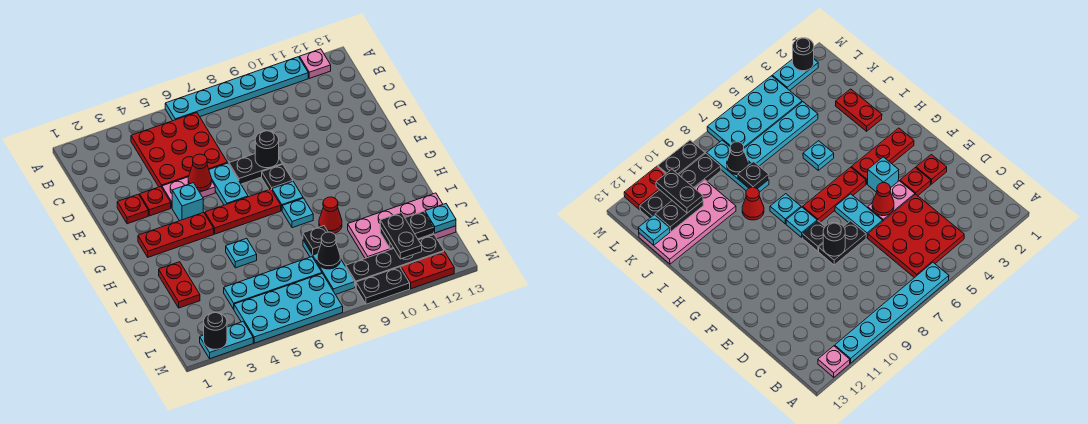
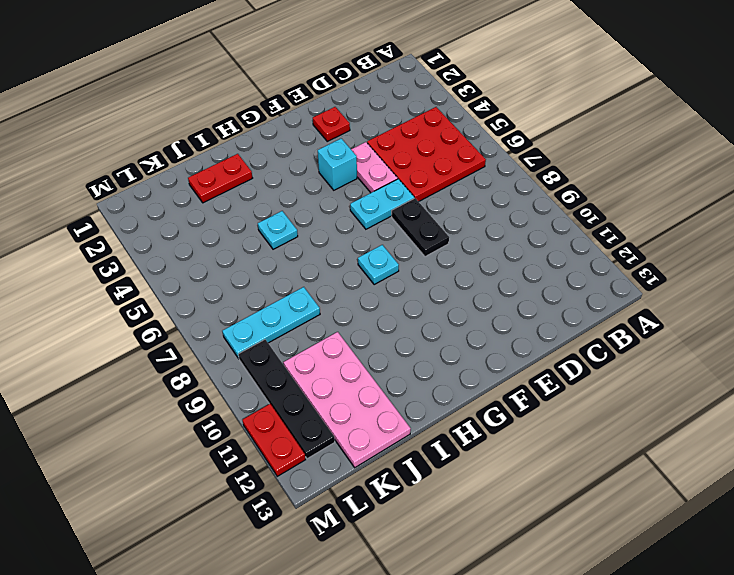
none -> cyan plate A6:A11 level 1
none -> pink plate A12 level 1
none -> red plate E3 level 1
none -> black plate F8 level 1

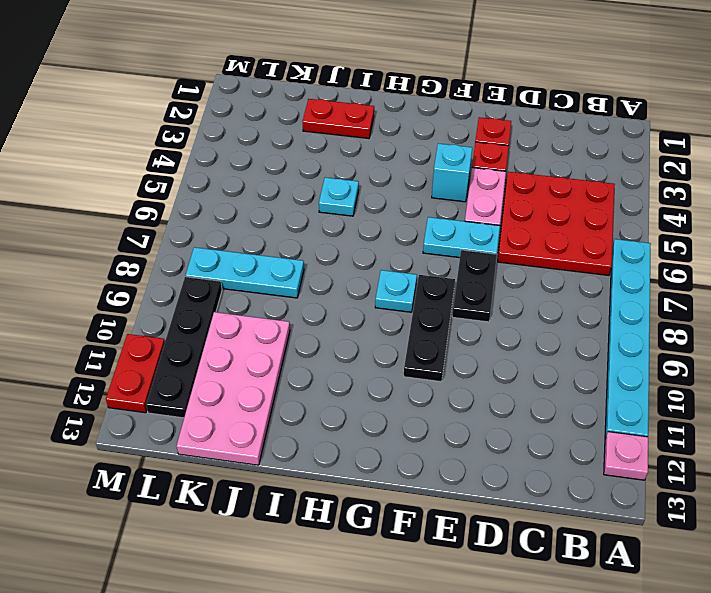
black plate F8:F10 level 1 -> black plate F8 level 1
none -> red plate G2:G4 level 1
none -> red plate G5:G7 level 1
none -> cyan plate H8 level 1
none -> red cone I9 level 1

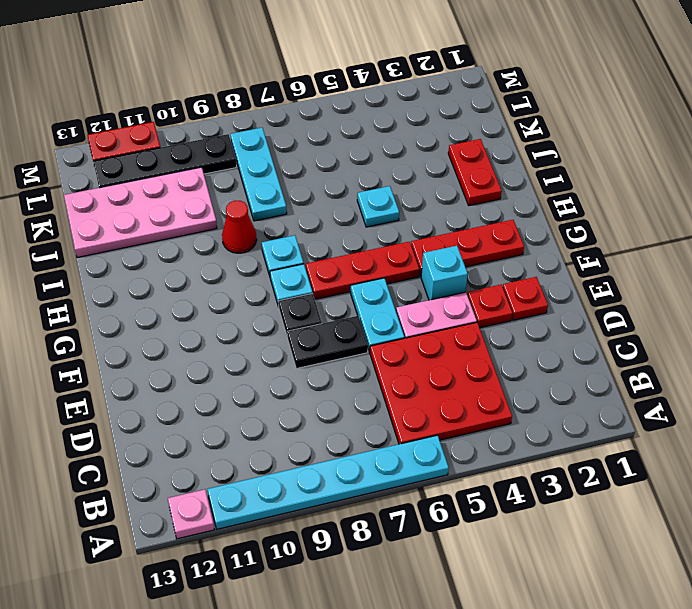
none -> cyan plate K4:K7 level 1
none -> cyan plate L4:M7 level 1
none -> cyan plate M2:M3 level 1
none -> black plate M9:M10 level 1

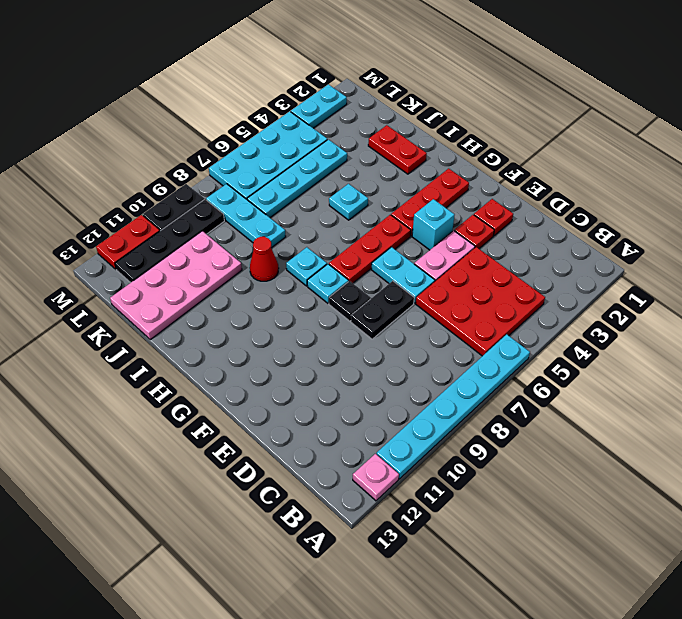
none -> red cone E5 level 2
none -> black round brick E8 level 2
none -> black plate J8 level 2
none -> black cone K8 level 2

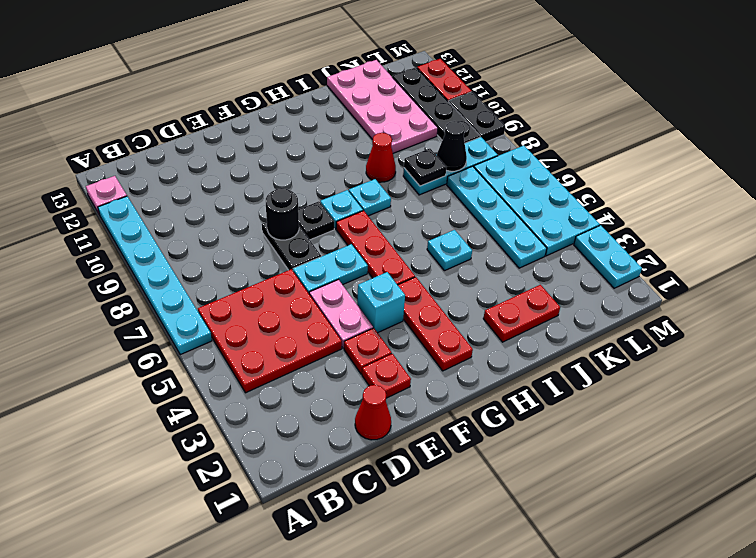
red cone D1 level 1 -> red cone E5 level 2
none -> black plate K11:K12 level 2
none -> cyan plate K13 level 2
none -> black round brick M2 level 2
none -> black plate K11:L11 level 3

